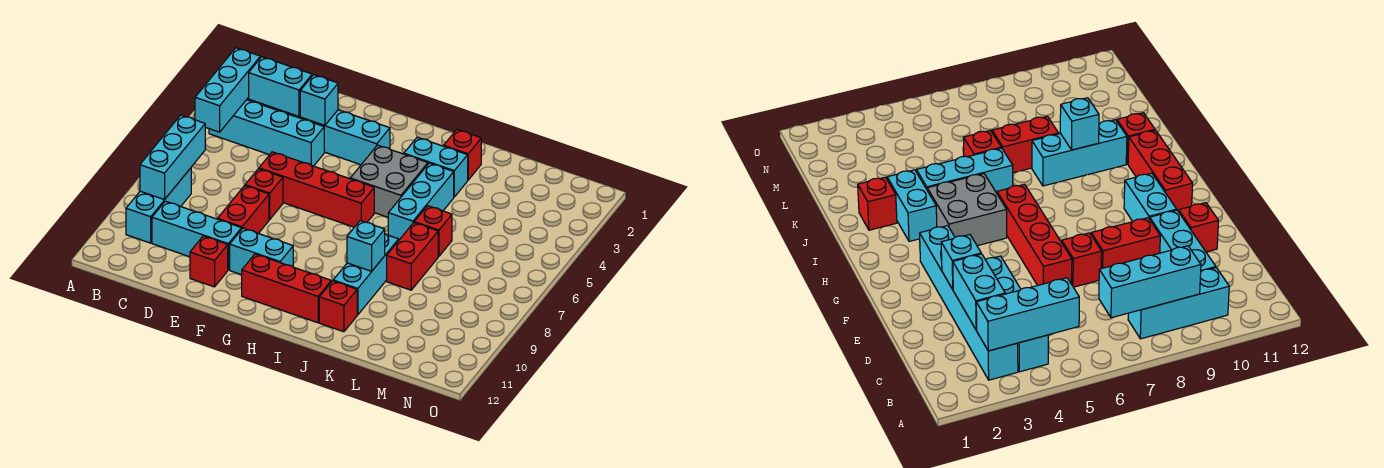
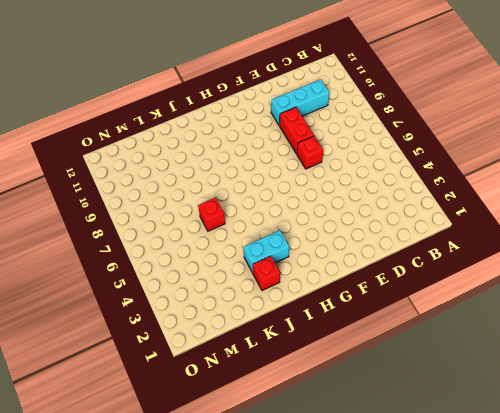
none -> cyan brick B3:G3 level 1
none -> cyan brick B4:E4 level 1
none -> cyan brick B8:B10 level 1

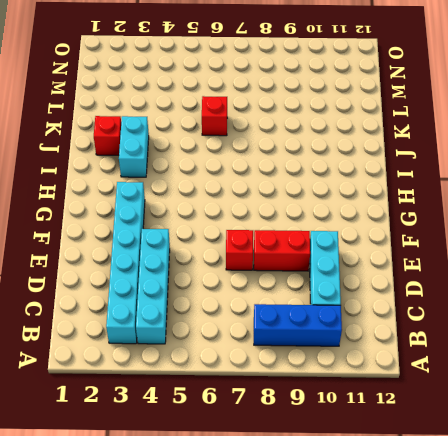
blue brick B8:B10 level 1 -> cyan brick B8:B10 level 1
none -> red brick E6:H6 level 1
none -> red brick E11 level 1
none -> cyan brick F10:G10 level 1

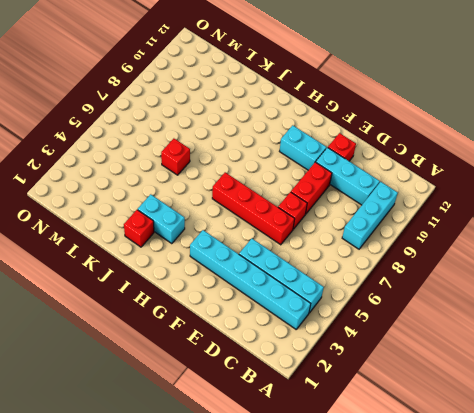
none -> red brick G11:I11 level 1
none -> grey brick H4:I5 level 1
none -> cyan brick J4:J6 level 1

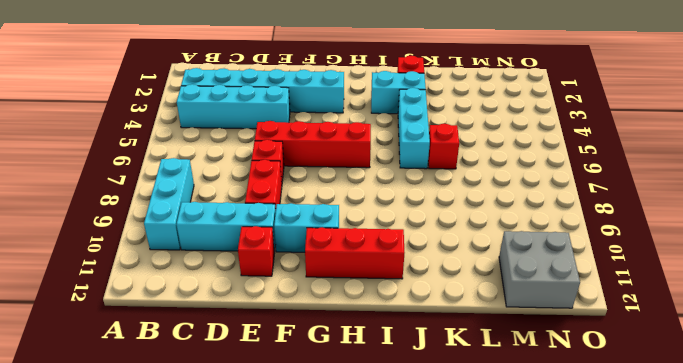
grey brick M11:N12 level 1 -> grey brick H4:I5 level 1
none -> cyan brick J8:J10 level 1
none -> red brick J11 level 1
none -> red brick K7:K8 level 1

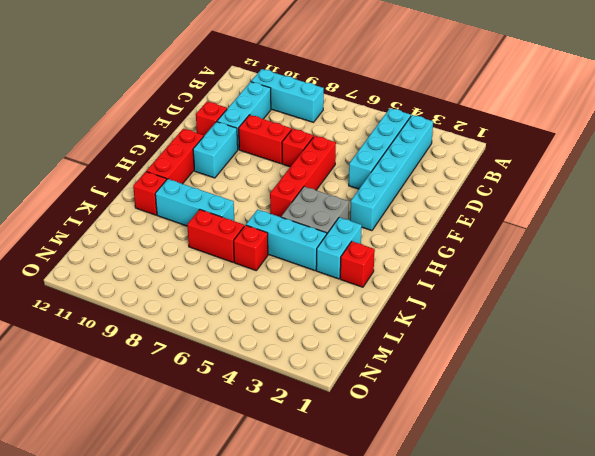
none -> cyan brick B3:B5 level 2
none -> cyan brick B7:B9 level 2
none -> cyan brick C3:D3 level 2

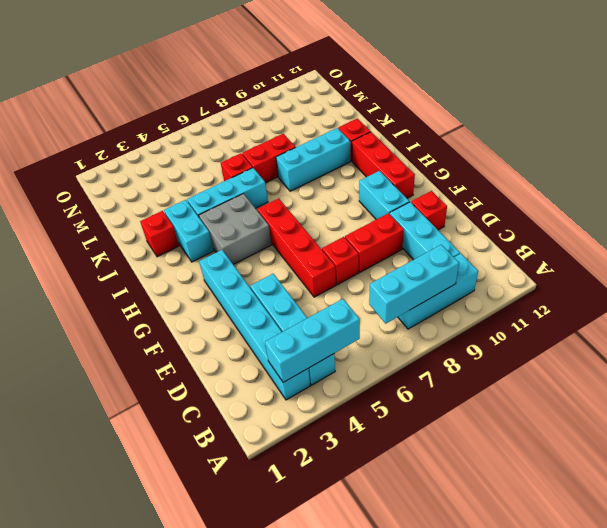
none -> cyan brick C3:D3 level 2
none -> cyan brick E3 level 2
none -> cyan brick J9 level 2

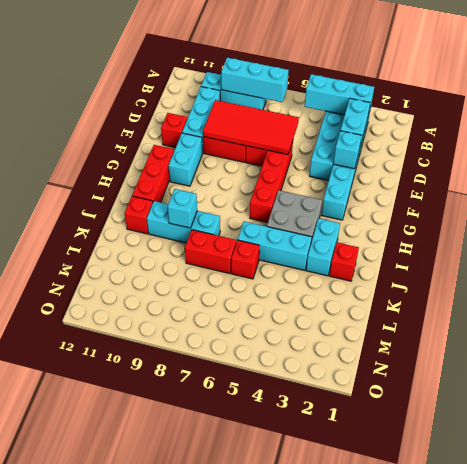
red tile D6:E9 level 2 -> none

